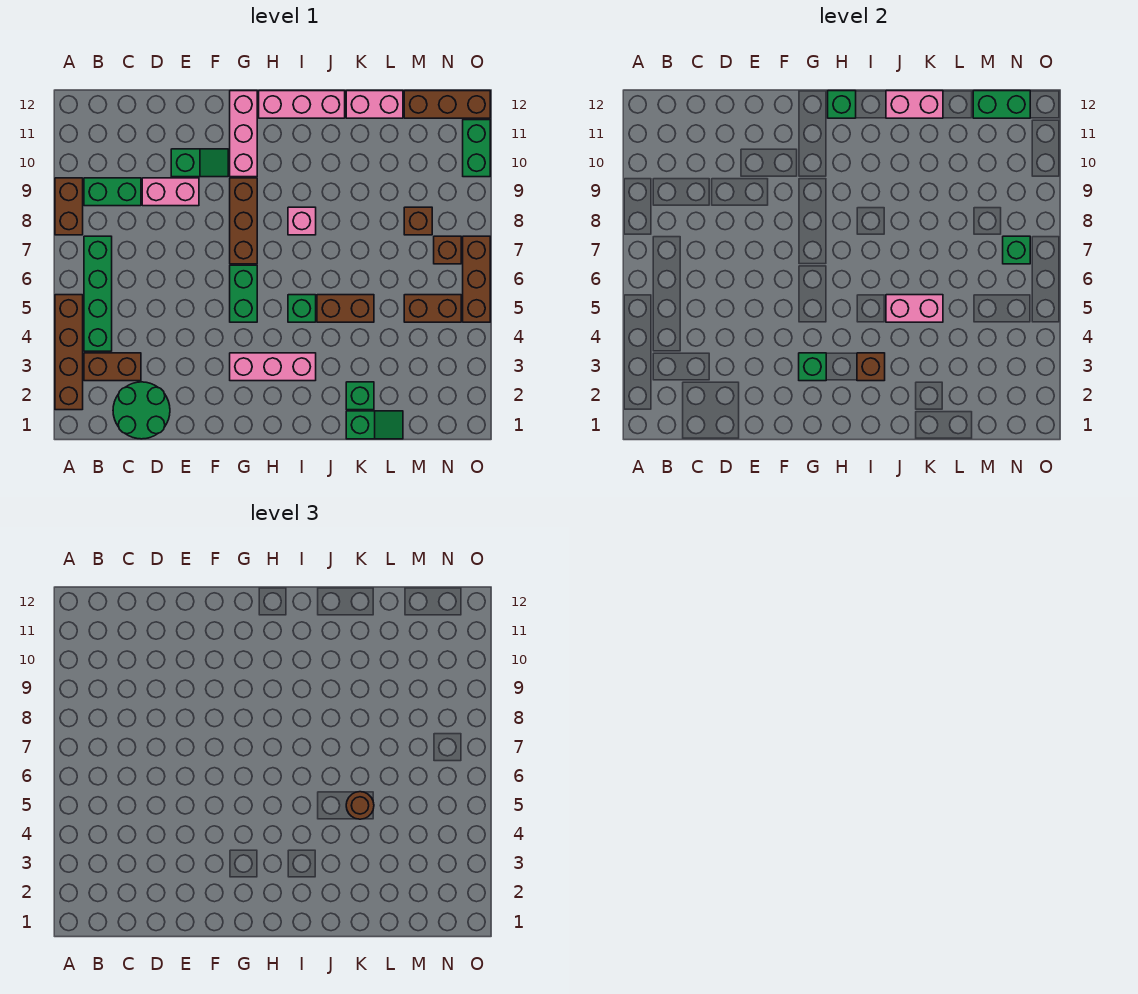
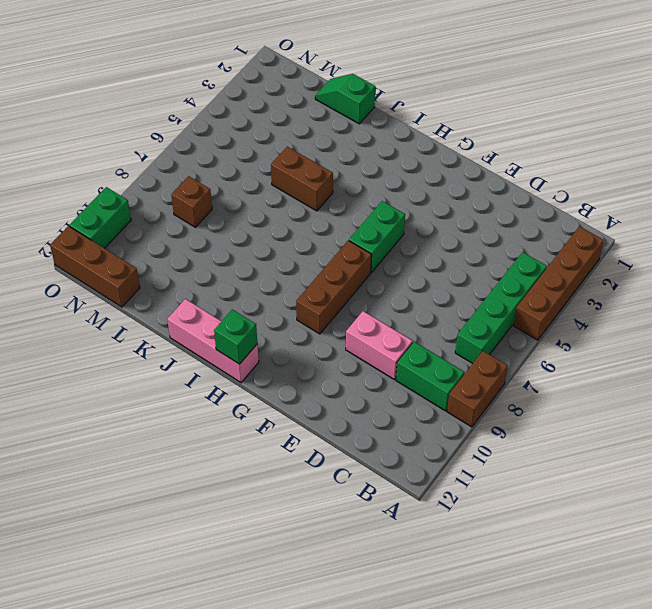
none -> brown brick B3:C3 level 1
none -> green round brick C1:D2 level 1
none -> green slope E10:F10 level 1 top E
none -> pink brick G3:I3 level 1

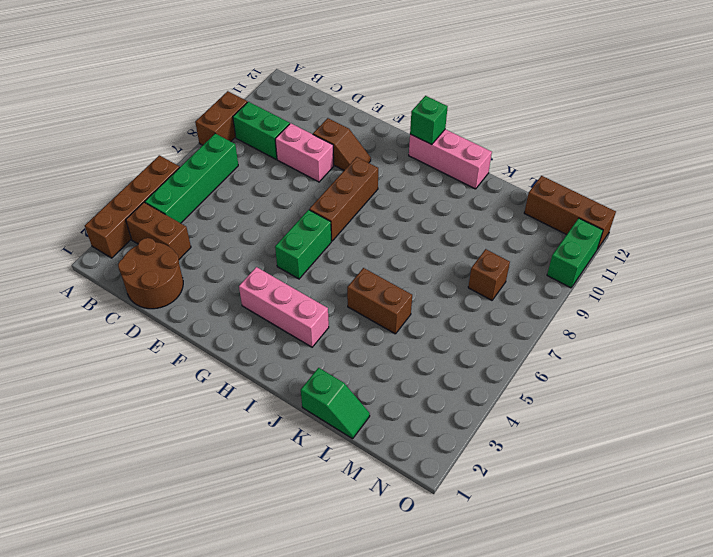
brown round brick C1:D2 level 1 -> green round brick C1:D2 level 1
brown slope E10:F10 level 1 top E -> green slope E10:F10 level 1 top E
none -> pink brick G10:G12 level 1
none -> green brick I5 level 1
none -> pink brick I8 level 1
none -> green brick K2 level 1

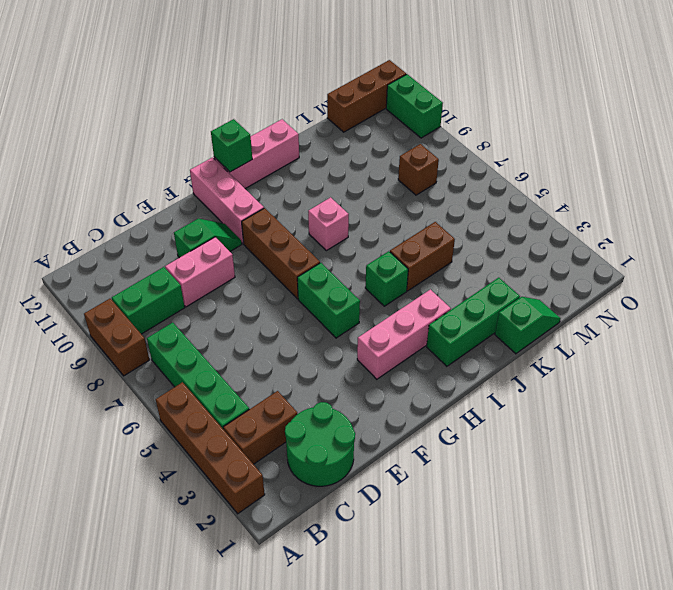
green brick I2:K2 level 1 -> green brick K2 level 1
none -> pink brick K12:L12 level 1
none -> brown brick M5:N5 level 1
none -> brown brick N7 level 1
none -> brown brick O5:O7 level 1

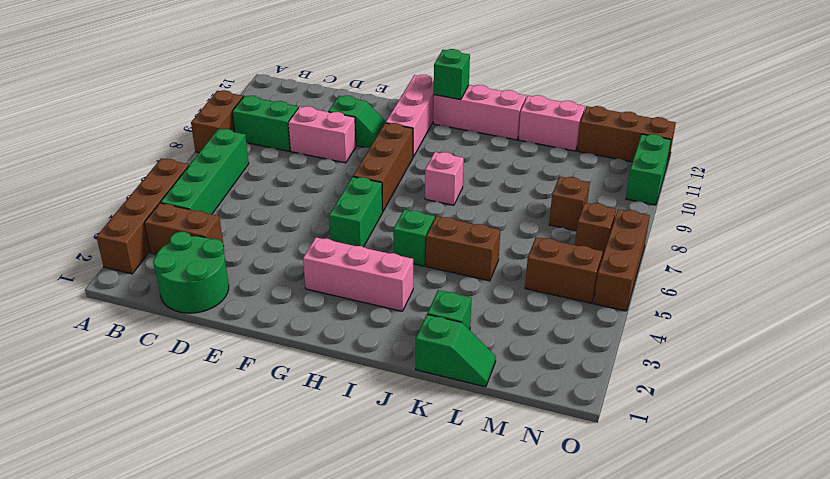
none -> green brick G3 level 2
none -> brown brick I3 level 2
none -> pink brick J5:K5 level 2
none -> pink brick J12:K12 level 2

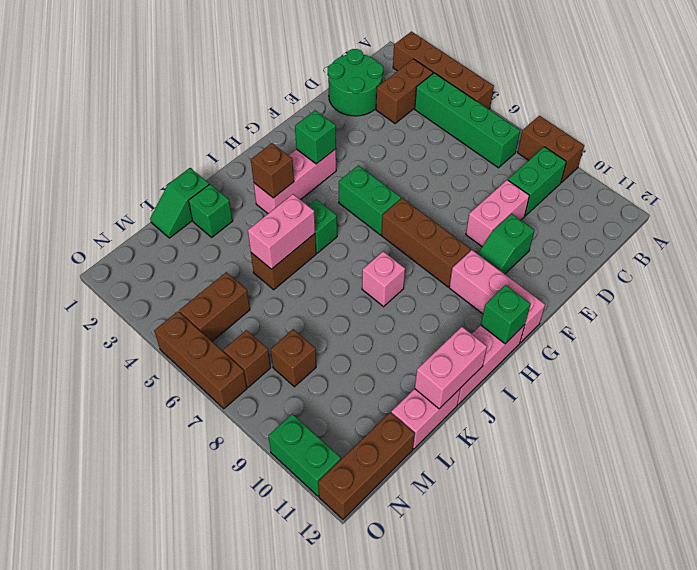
none -> green brick M12:N12 level 2
none -> green brick N7 level 2
none -> brown round brick K5 level 3

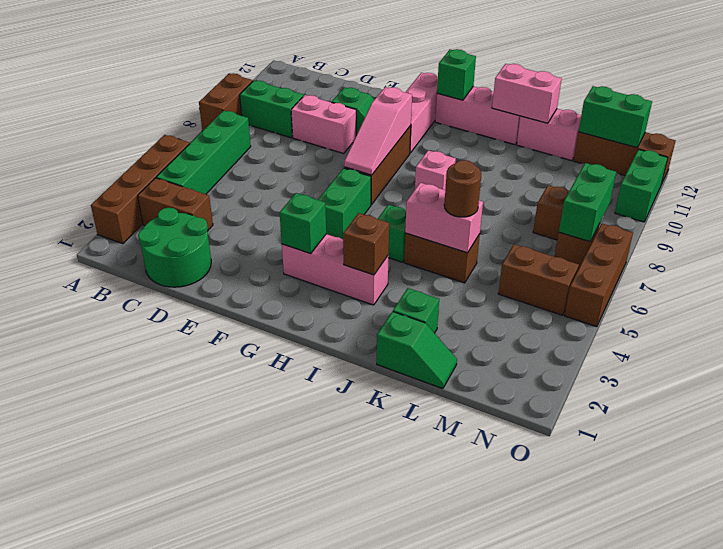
pink slope G7:G9 level 2 top 9 -> none
green brick N7:N8 level 2 -> green brick N7 level 2

